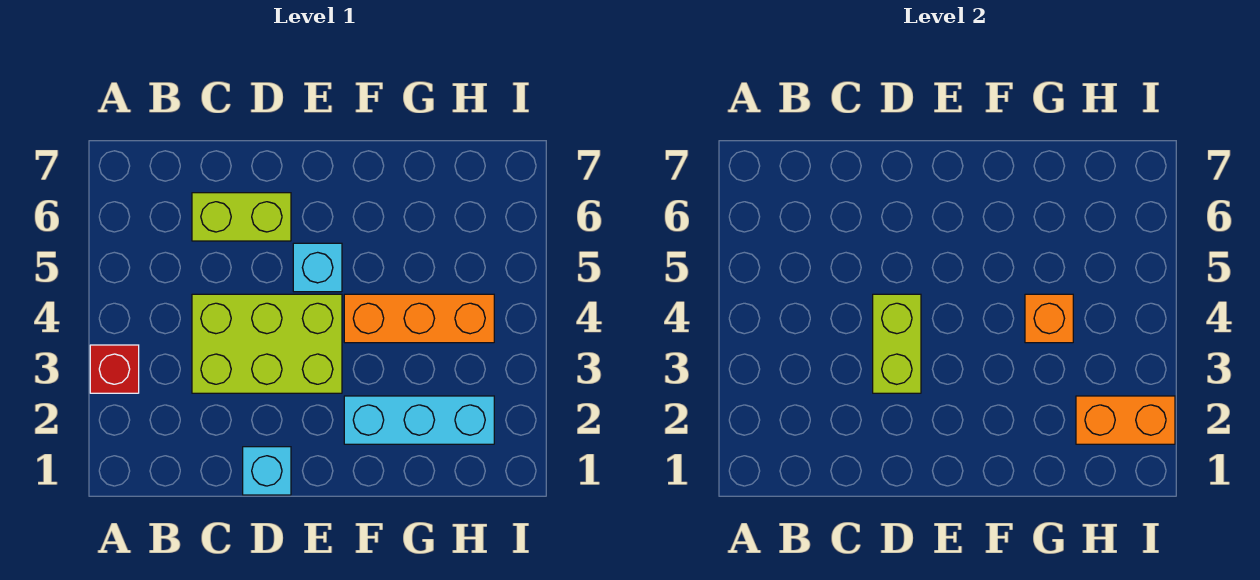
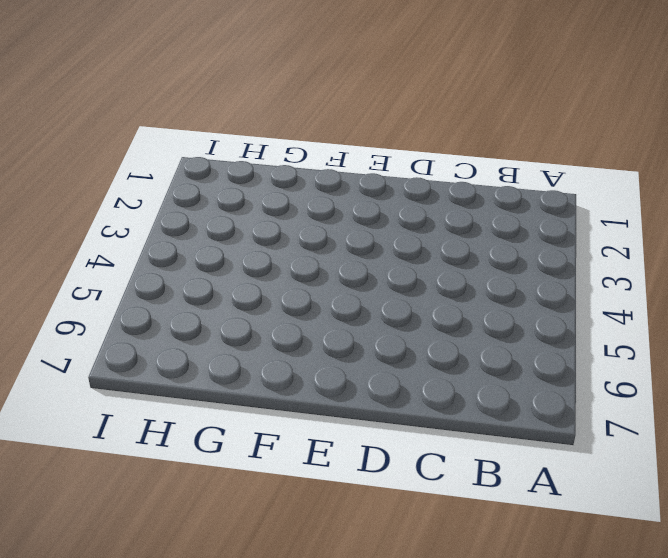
none -> red brick A3 level 1
none -> lime brick C3:E4 level 1

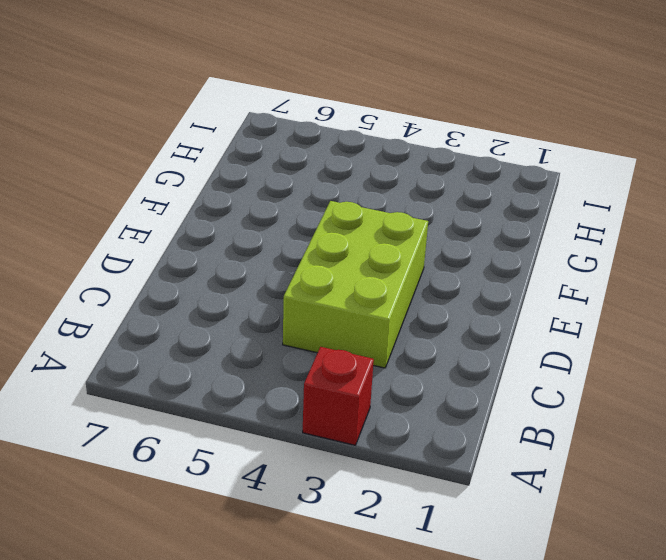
none -> lime brick C6:D6 level 1
none -> cyan brick D1 level 1

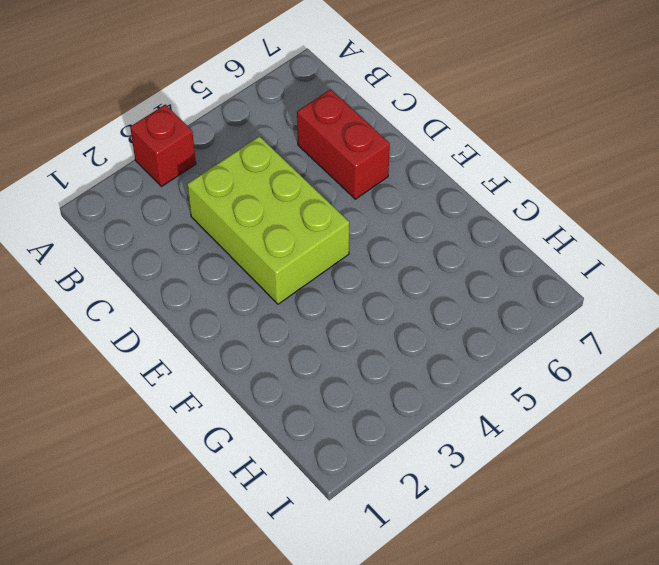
red brick C6:D6 level 1 -> lime brick C6:D6 level 1
none -> cyan brick D1 level 1
none -> cyan brick E5 level 1

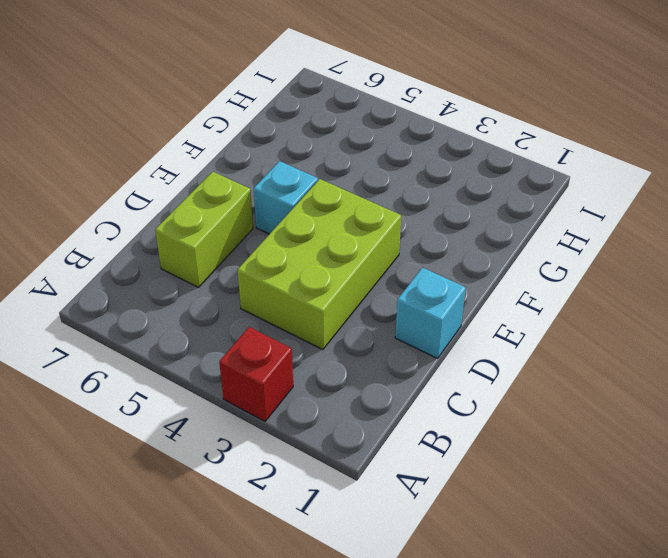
none -> cyan brick F2:H2 level 1
none -> orange brick F4:H4 level 1

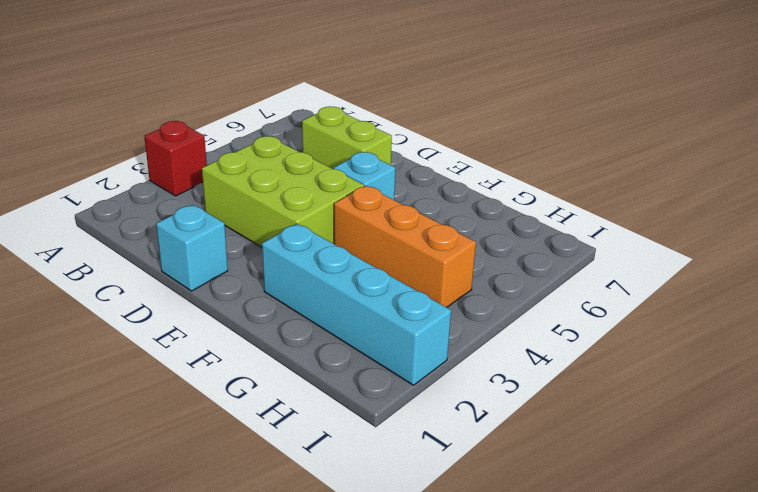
cyan brick F2:I2 level 1 -> cyan brick F2:H2 level 1
none -> lime brick D3:D4 level 2
none -> orange brick G4 level 2

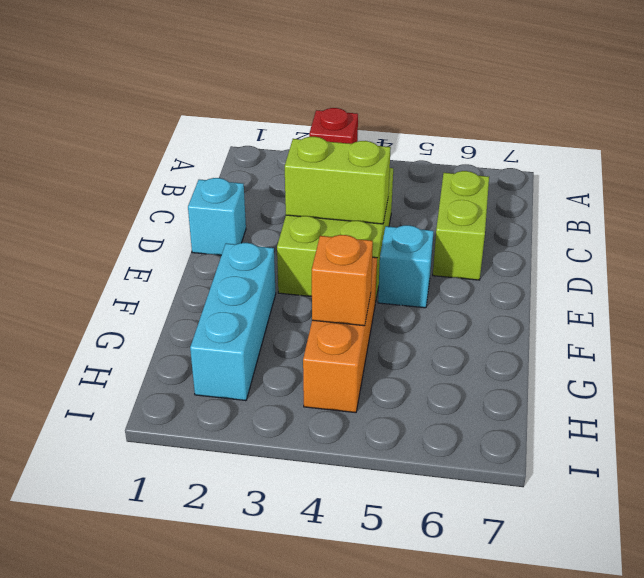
none -> orange brick H2:I2 level 2

